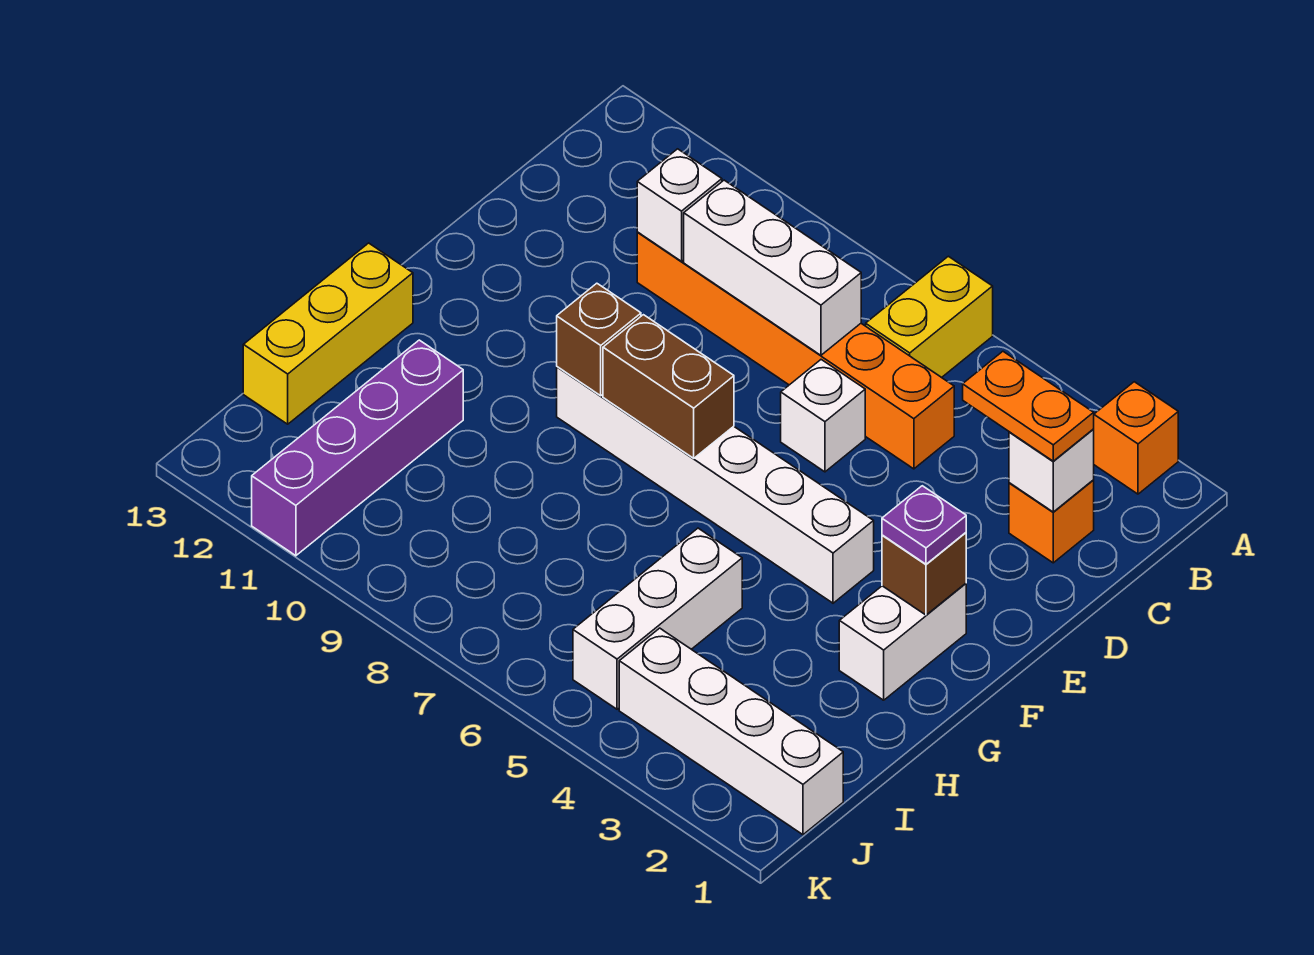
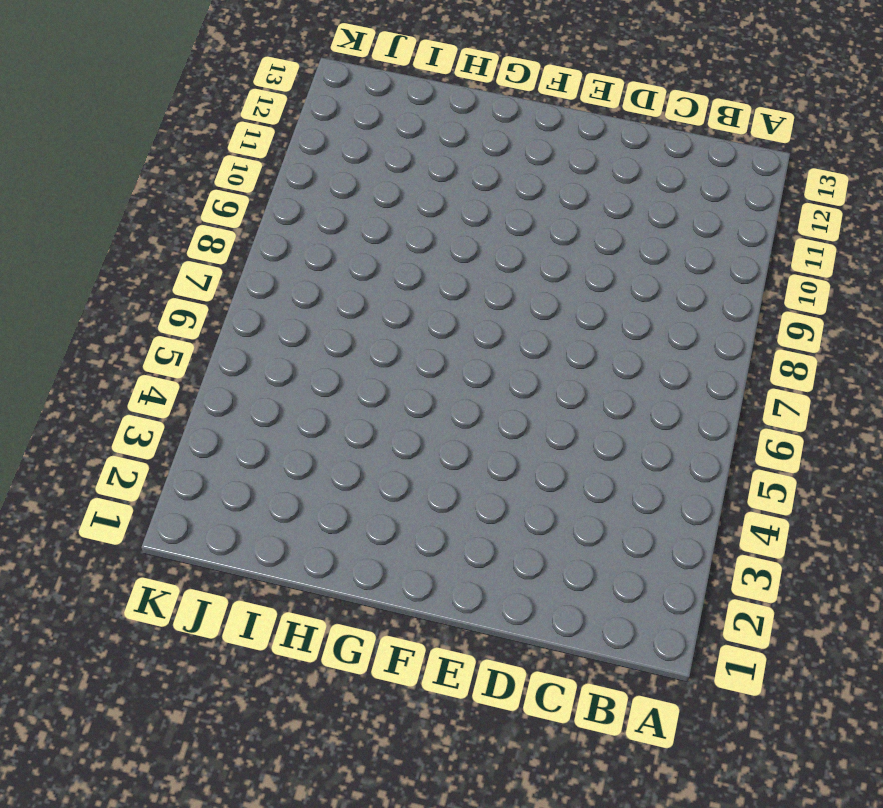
none -> orange brick A2 level 1
none -> yellow brick A6:B6 level 1
none -> orange brick C2 level 1

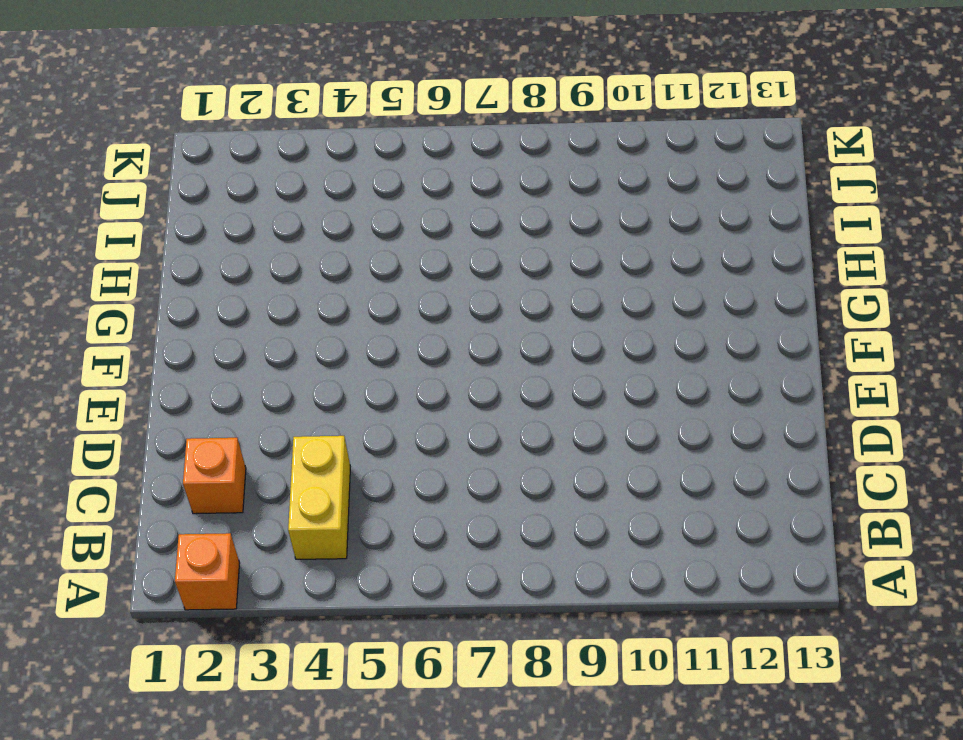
yellow brick B4:C4 level 1 -> yellow brick A6:B6 level 1
none -> orange brick C5:C10 level 1
none -> white brick D6 level 1
none -> white brick F2:G2 level 1

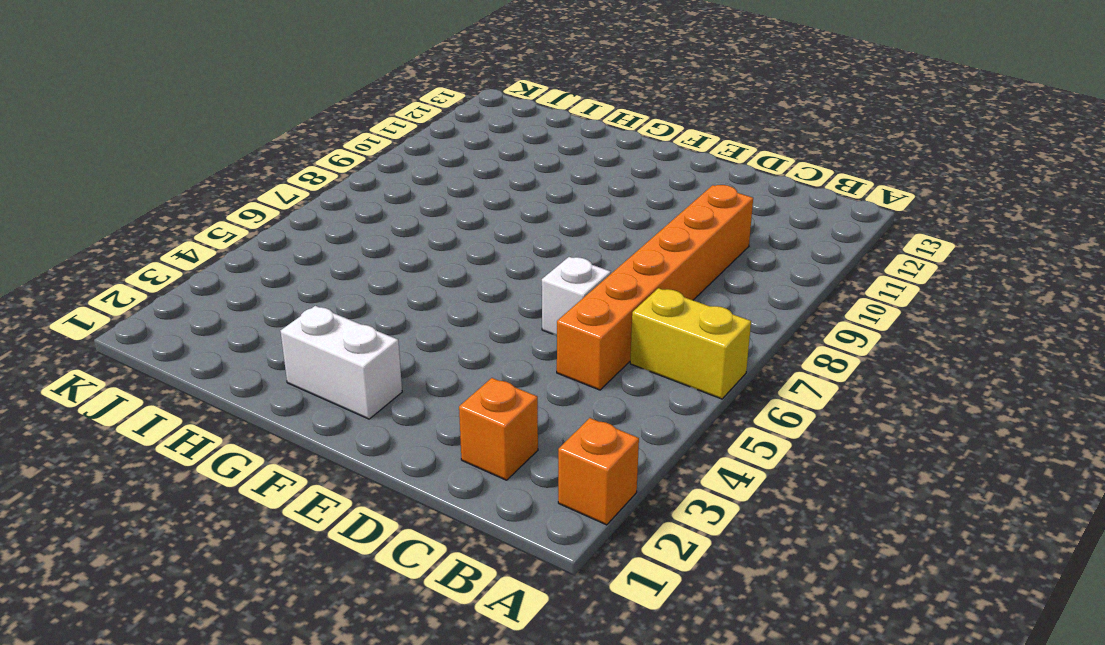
none -> white brick F4:F9 level 1
none -> yellow brick G13:I13 level 1
none -> white brick H5:J5 level 1

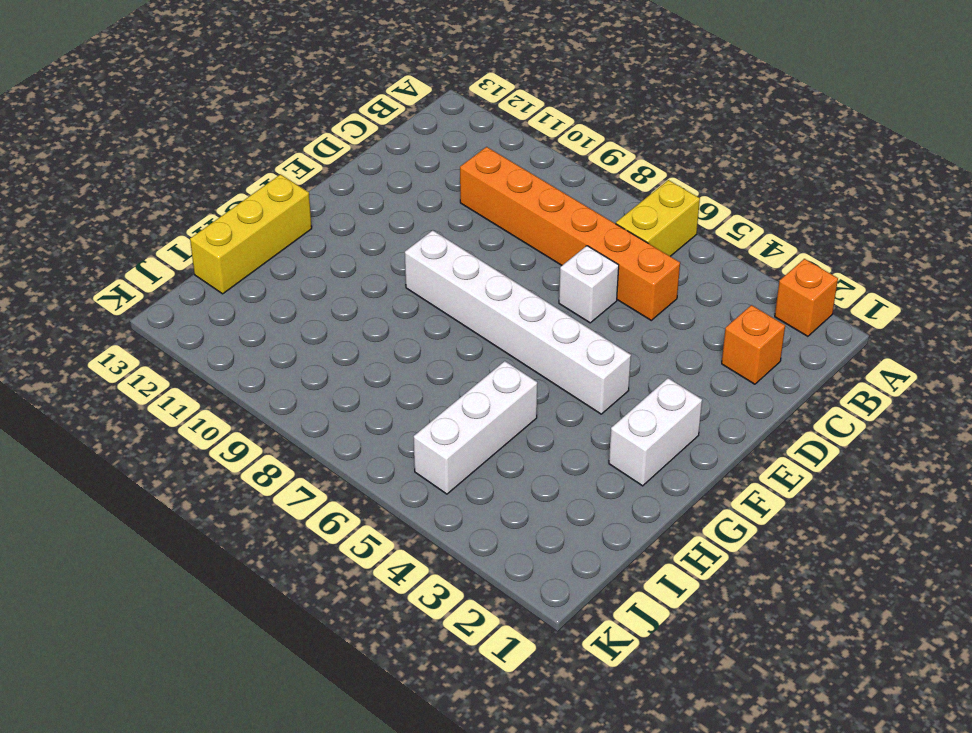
none -> purple brick H11:K11 level 1
none -> white brick J1:J4 level 1
none -> white brick C2 level 2

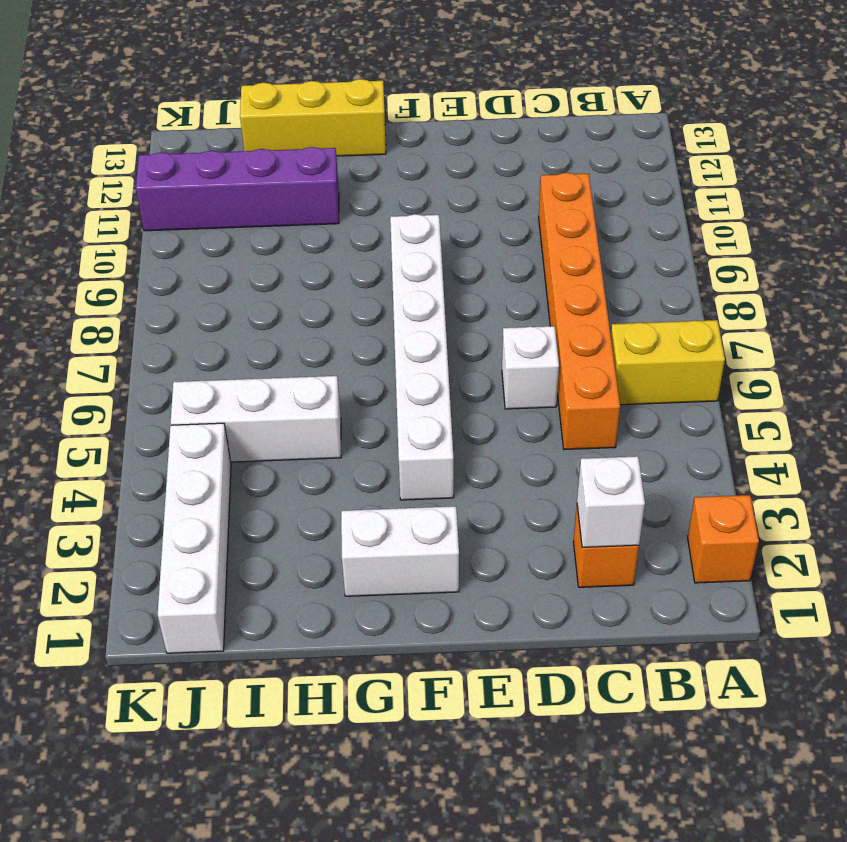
none -> white brick C7:C9 level 2
none -> white brick C10 level 2
none -> brown brick F2 level 2

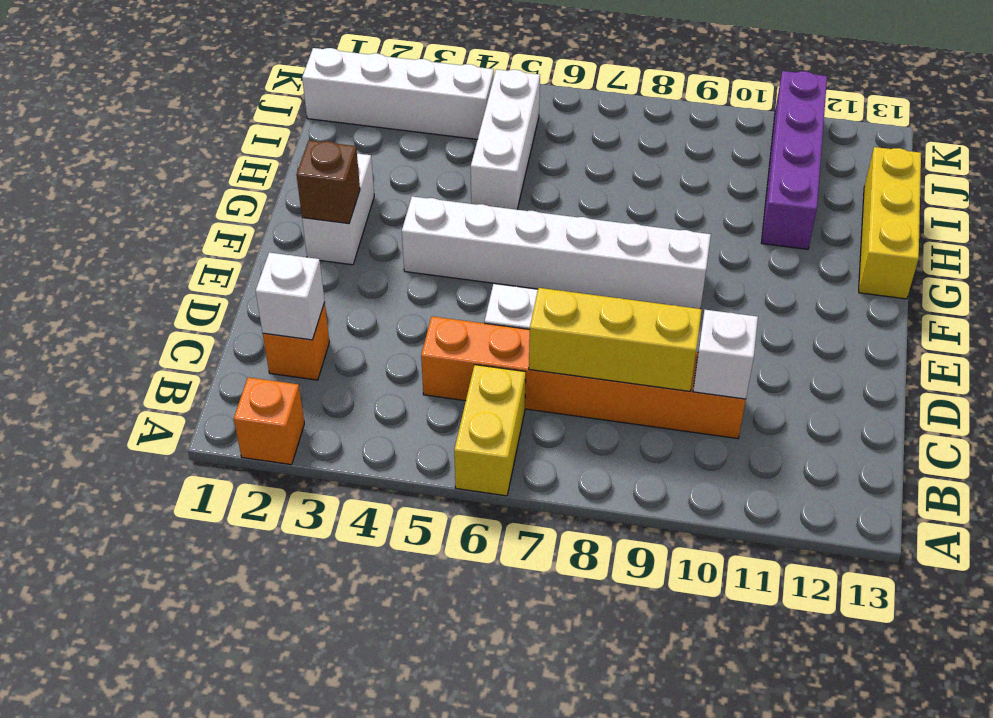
yellow brick C7:C9 level 2 -> white brick C7:C9 level 2
none -> brown brick F7:F8 level 2
none -> brown brick F9 level 2
none -> orange plate C2:C3 level 3

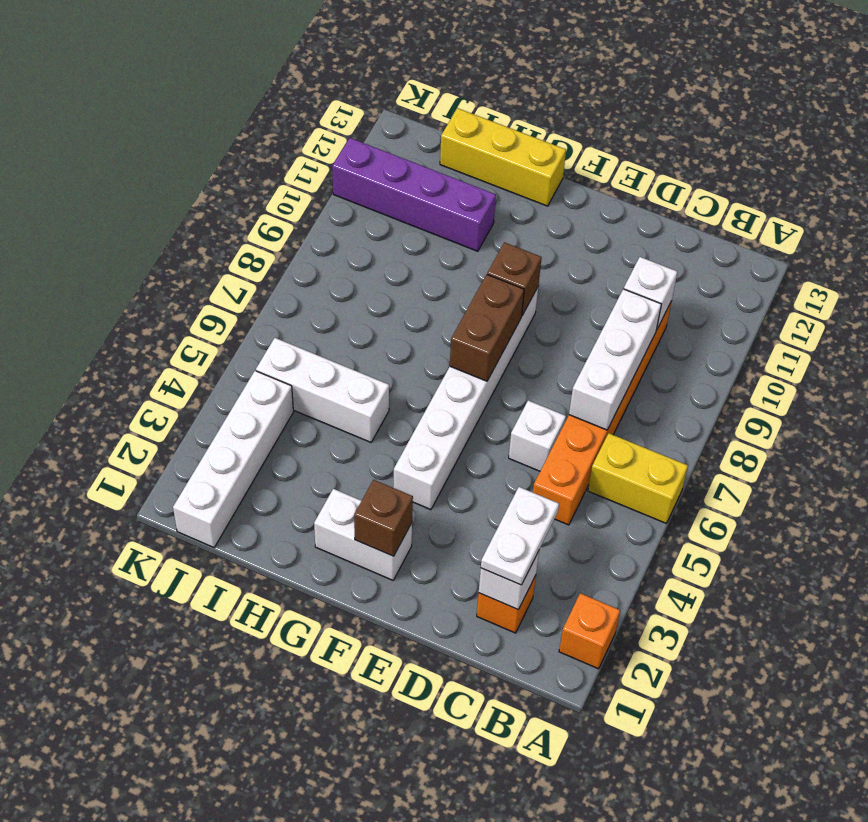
white plate C2:C3 level 3 -> orange plate C2:C3 level 3
none -> purple plate F2 level 3

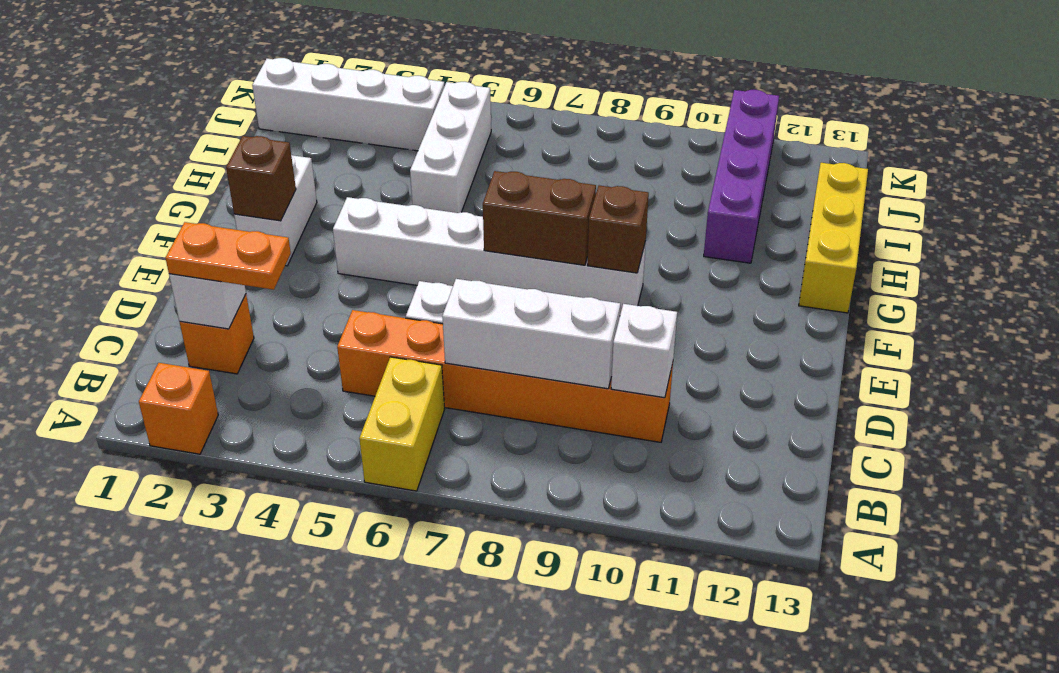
none -> purple plate F2 level 3

